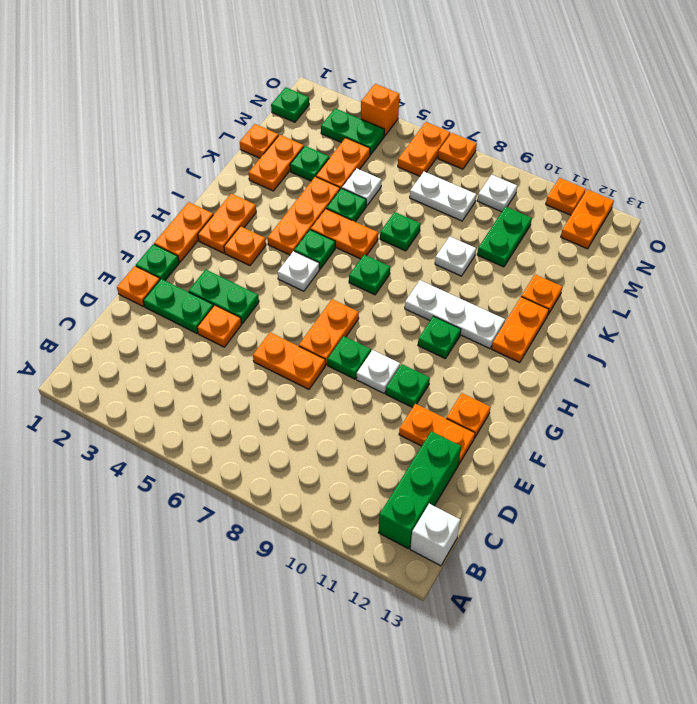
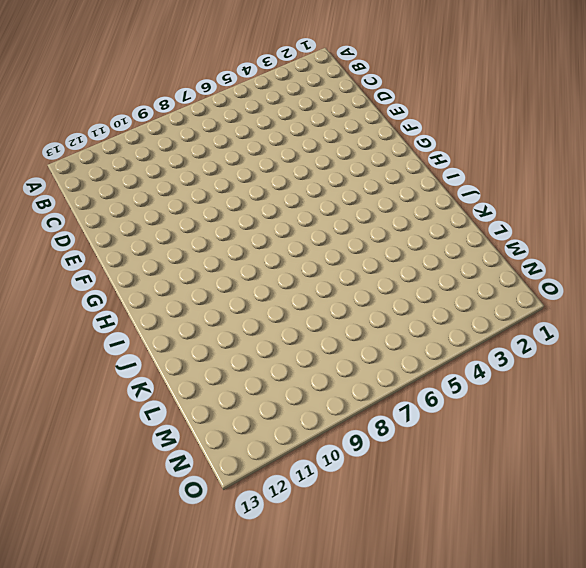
none -> green brick B12:D12 level 1
none -> white brick B13 level 1
none -> orange plate E1 level 1
none -> green plate E2:E3 level 1

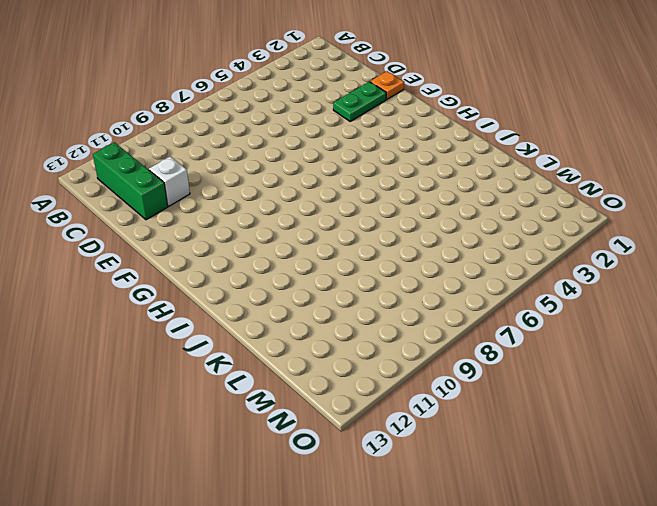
white brick D11 level 1 -> white brick B13 level 1
none -> orange plate E4 level 1
none -> orange plate E6:E7 level 1
none -> orange plate E11:E12 level 1
none -> green plate F1 level 1

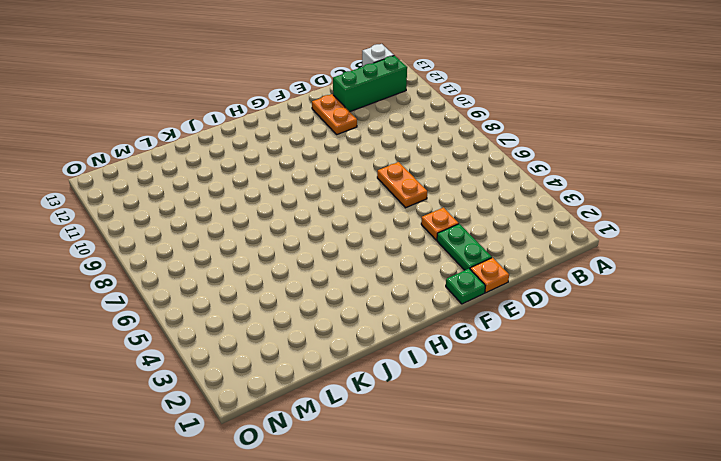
none -> green plate F3:F4 level 1
none -> orange plate F7:G7 level 1
none -> green plate F8 level 1
none -> white plate F9 level 1

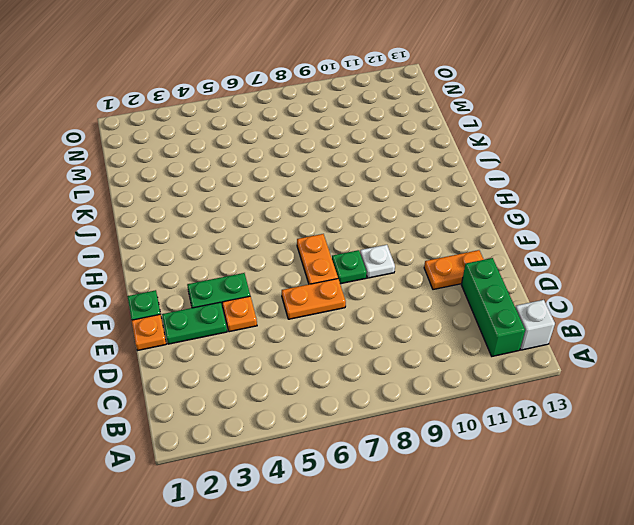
none -> green plate F10 level 1
none -> orange plate F12 level 1
none -> orange plate G1:H1 level 1
none -> orange plate H2:I2 level 1

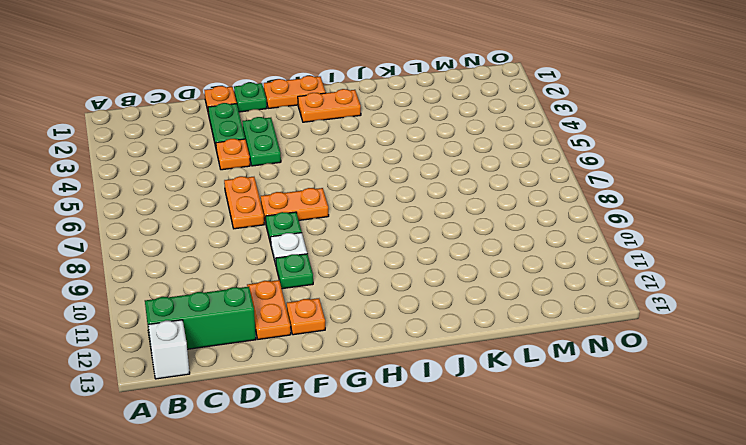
none -> orange plate H3 level 1
none -> white plate H5 level 1
none -> green plate H10 level 1
none -> orange plate I4:K4 level 1

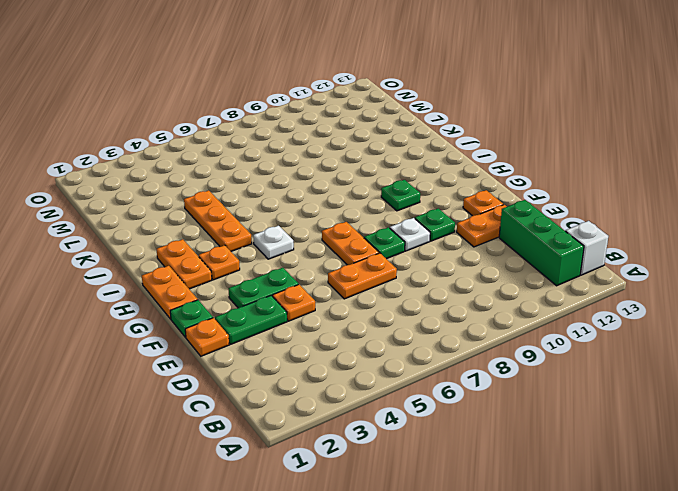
none -> green plate I5 level 1
none -> green plate I7 level 1
none -> white plate I9:I11 level 1
none -> orange plate I12:J12 level 1

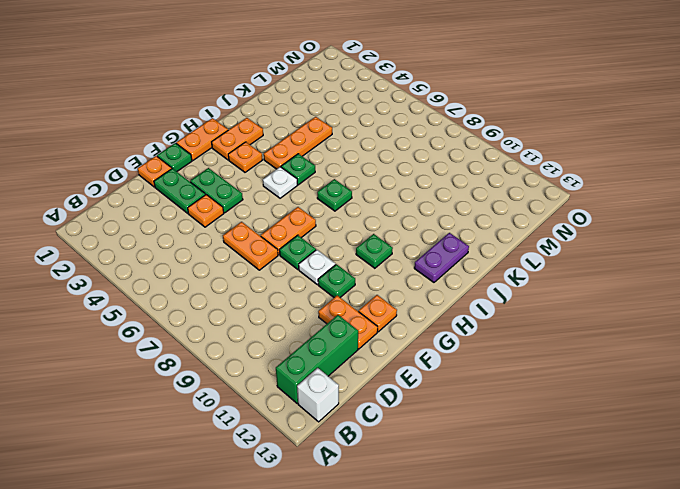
purple plate I12:J12 level 1 -> orange plate I12:J12 level 1
none -> white plate I9:I11 level 1
none -> orange plate J5:J6 level 1
none -> orange plate K2:L2 level 1
none -> green plate K5 level 1

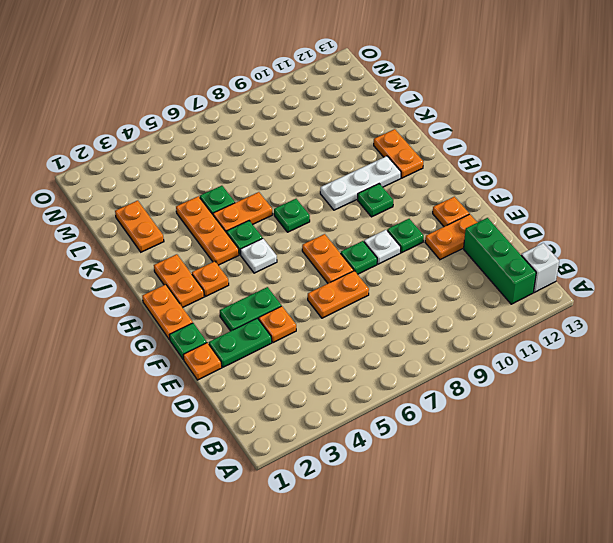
none -> green plate K7 level 1
none -> white plate K9 level 1
none -> orange plate K12 level 1
none -> orange plate L1 level 1

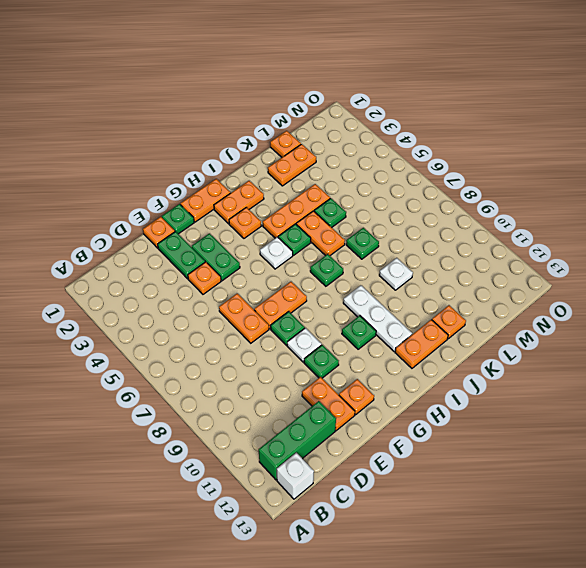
none -> green plate L3 level 1
none -> orange plate L4:M4 level 1
none -> white plate L5 level 1
none -> green plate L10:M10 level 1

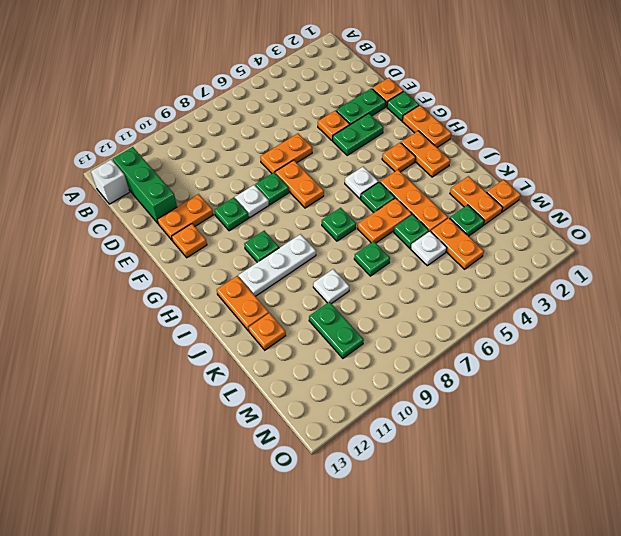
none -> white plate M7:M8 level 1
none -> green plate N1 level 1
none -> green plate N3:N4 level 1
none -> orange plate N6:O6 level 1

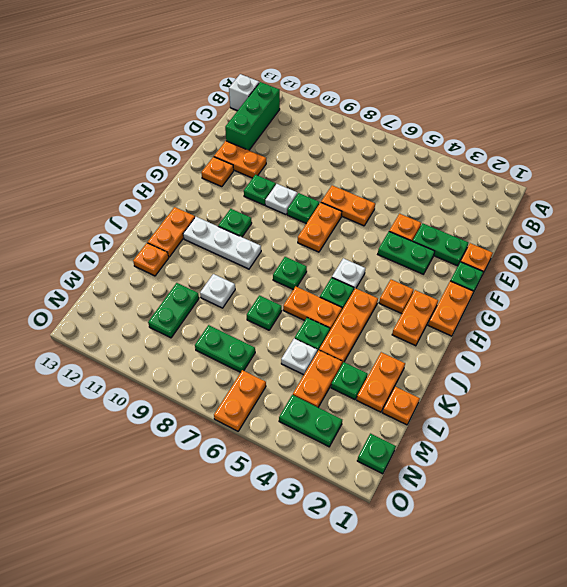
green plate M7:M8 level 1 -> white plate M7:M8 level 1
none -> white plate N9 level 1
none -> orange plate N12:O12 level 1
none -> orange brick O4 level 1
none -> orange plate O7 level 1

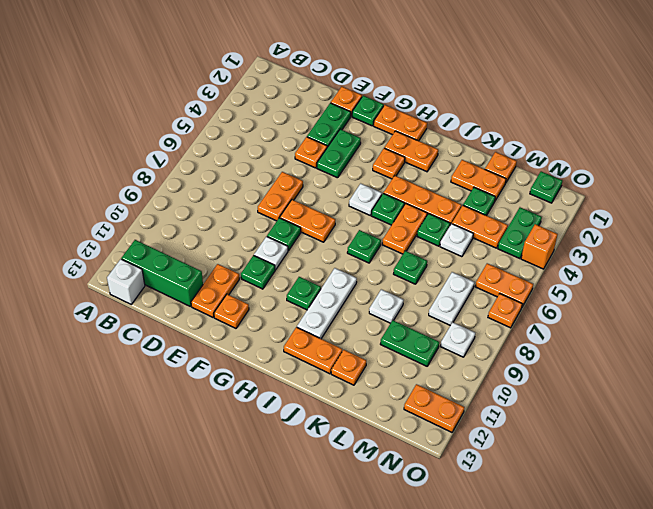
none -> orange plate O11 level 1

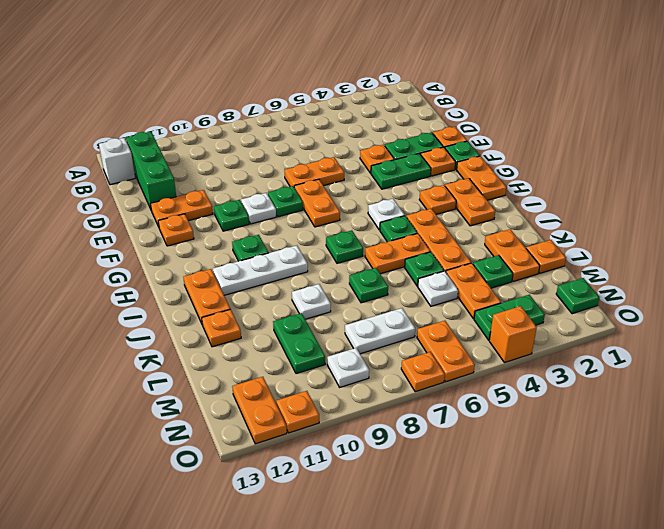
orange plate F2 level 1 -> none

